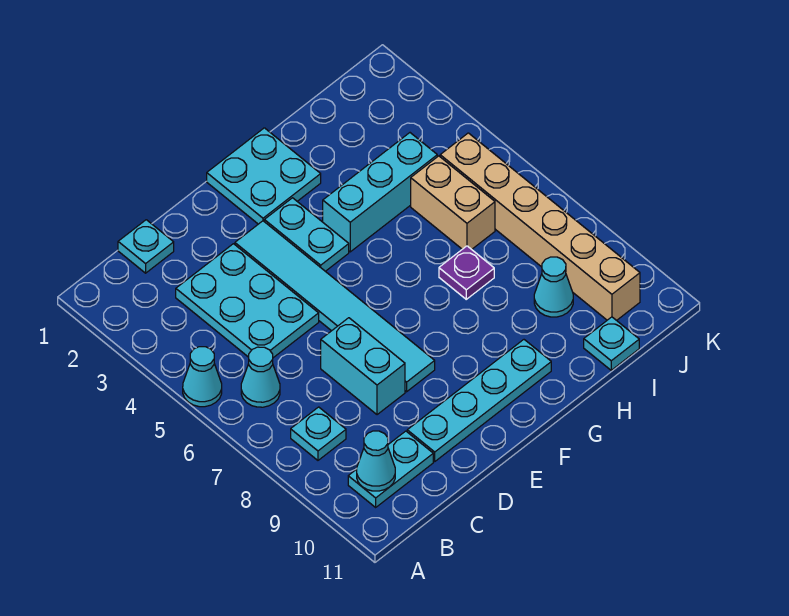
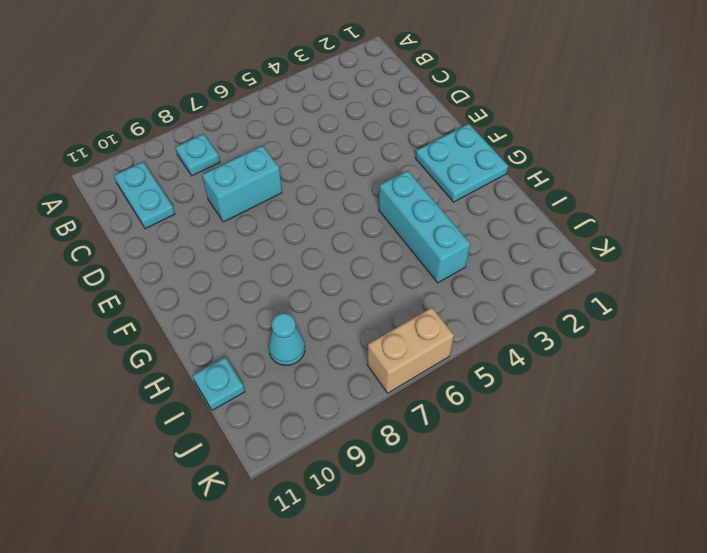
tan brick K6:K7 level 1 -> tan brick I5:I6 level 1
none -> cyan cone A5 level 1
none -> cyan cone B6 level 1
none -> cyan plate C1 level 1

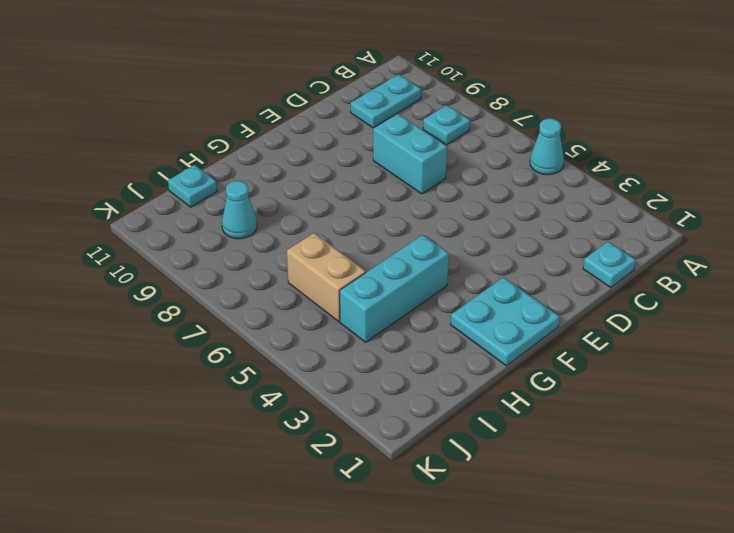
none -> cyan cone B6 level 1
none -> cyan plate C3:D5 level 1
none -> cyan plate D10:G10 level 1

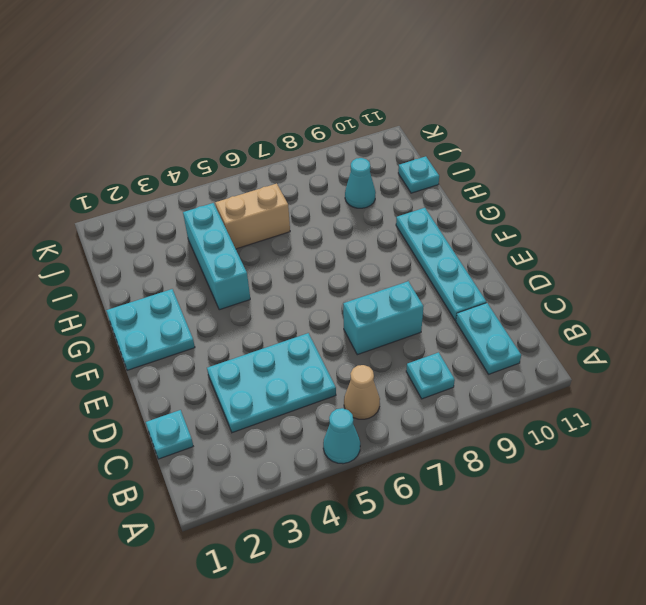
tan cone B6 level 1 -> cyan cone B6 level 1
none -> cyan tile E3:E8 level 1
none -> cyan plate F3:F4 level 1
none -> purple plate H7 level 1

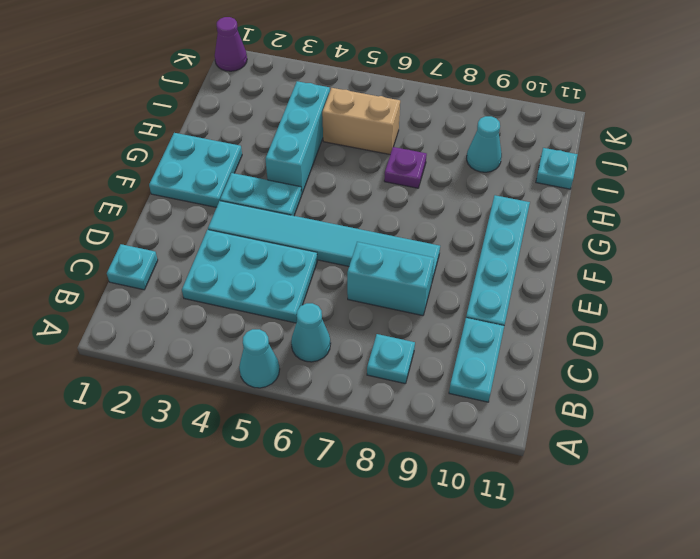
purple cone K1 level 1 -> none
none -> tan brick J5:J10 level 1
none -> cyan cone B10 level 2

